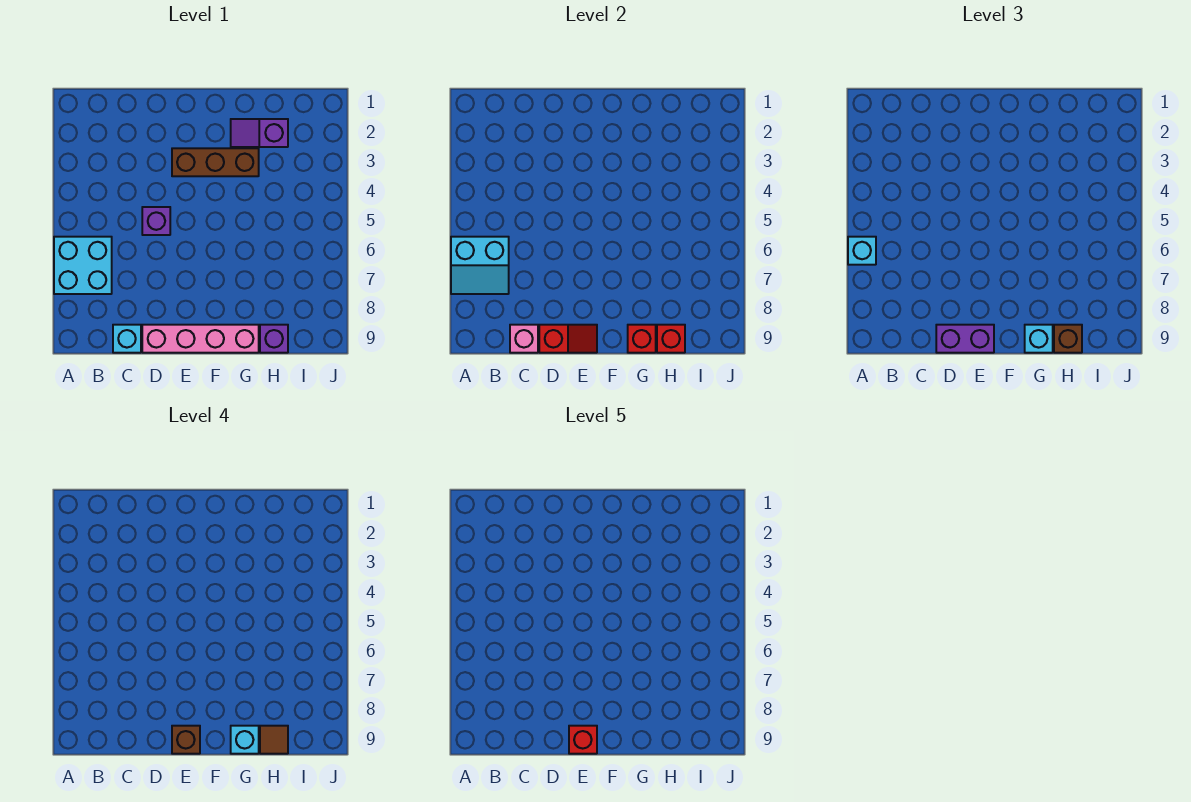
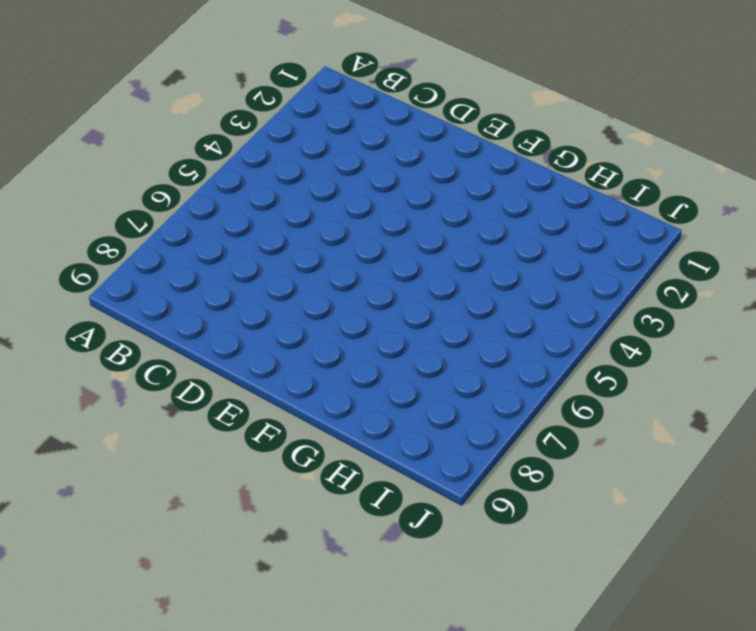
none -> cyan brick A6:B7 level 1
none -> cyan brick C9 level 1
none -> purple brick D5 level 1

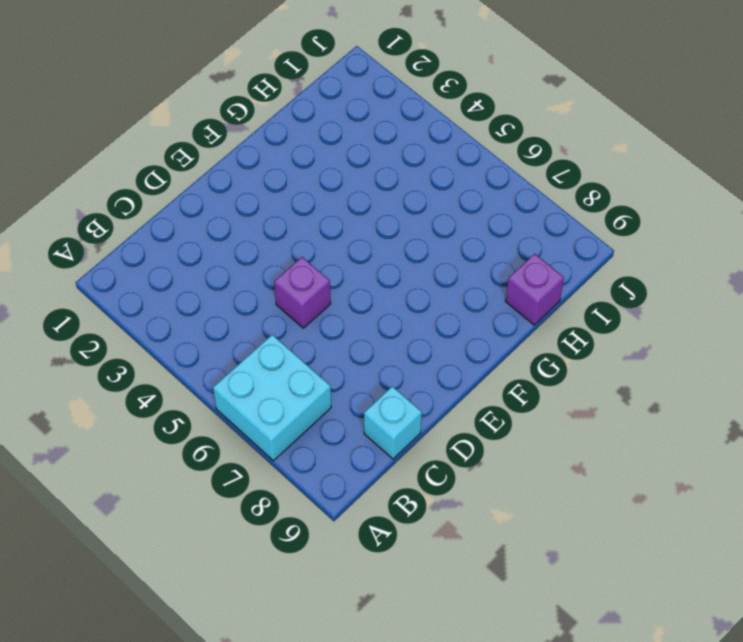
none -> pink brick D9:G9 level 1
none -> brown brick E3:G3 level 1
none -> purple slope G2:H2 level 1 top H

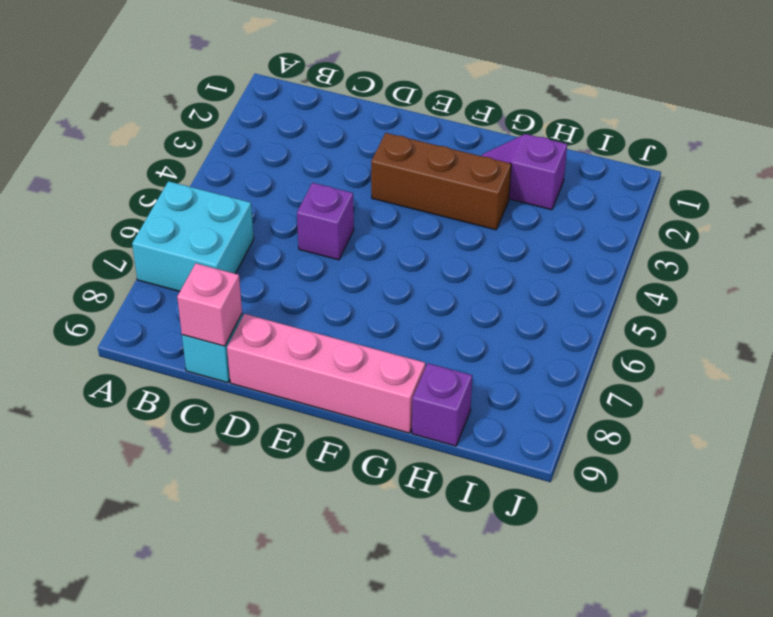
none -> cyan slope A6:B7 level 2 top 6
none -> red slope D9:E9 level 2 top D
none -> red brick G9 level 2

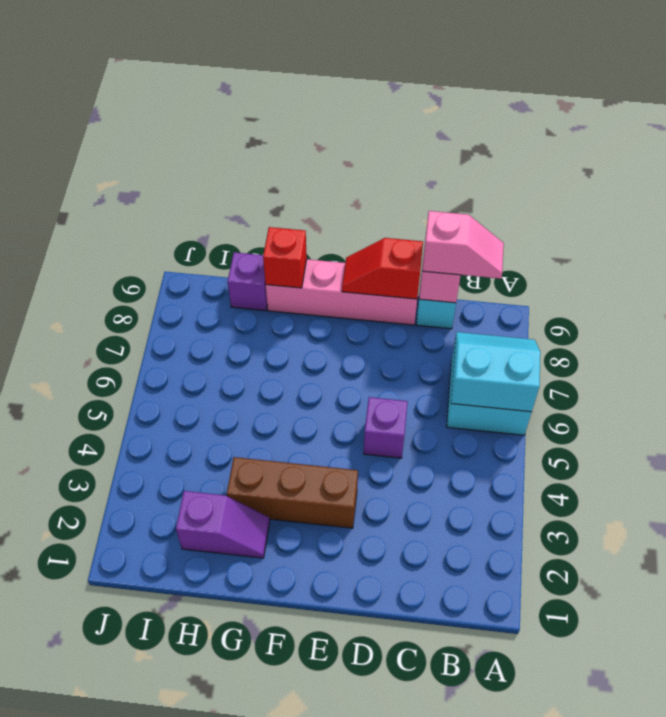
pink slope B9:C9 level 3 top C -> none
none -> red brick H9 level 2
none -> cyan brick A6 level 3
none -> purple brick D9:E9 level 3

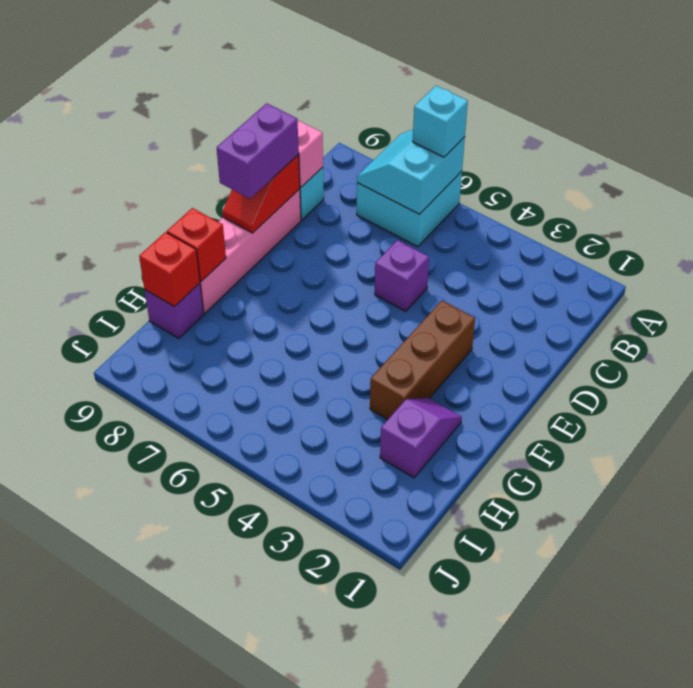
none -> cyan brick G9 level 3
none -> brown brick H9 level 3
none -> brown brick E9 level 4

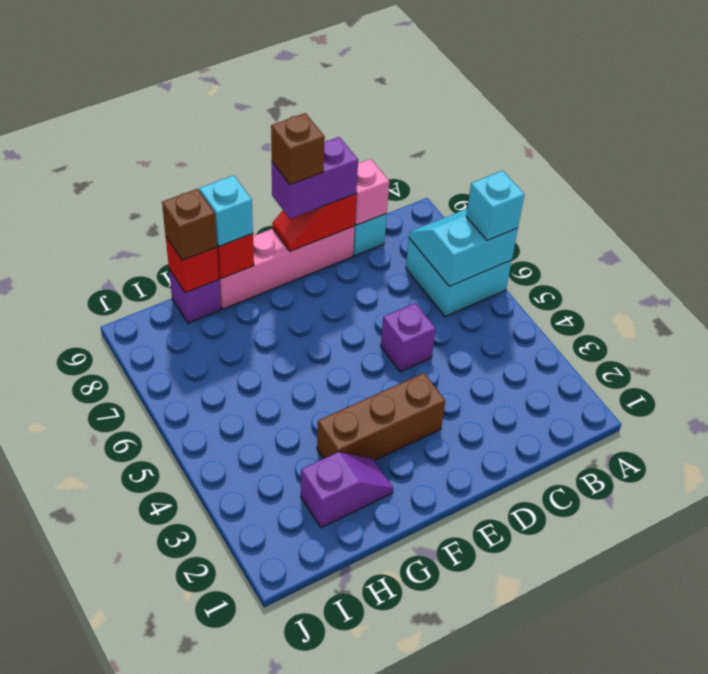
none -> cyan brick G9 level 4
none -> brown tile H9 level 4
none -> red brick E9 level 5

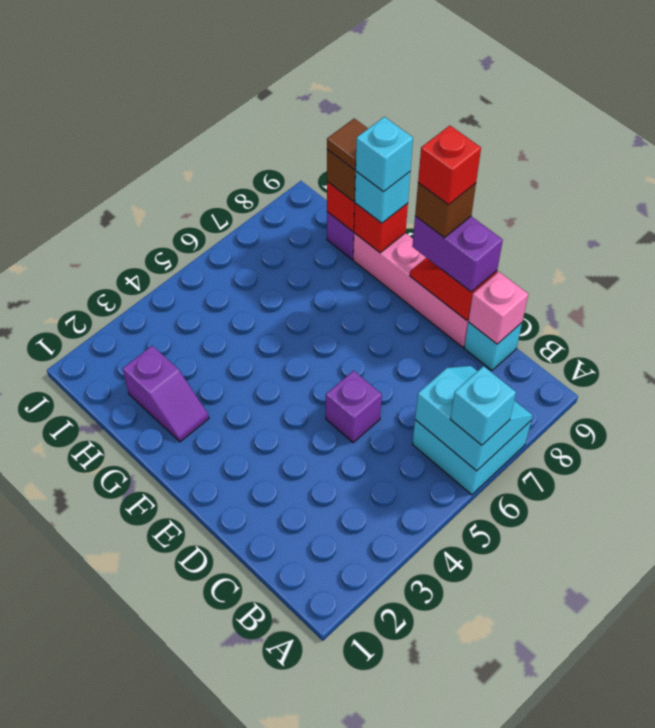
none -> brown brick E3:G3 level 1

